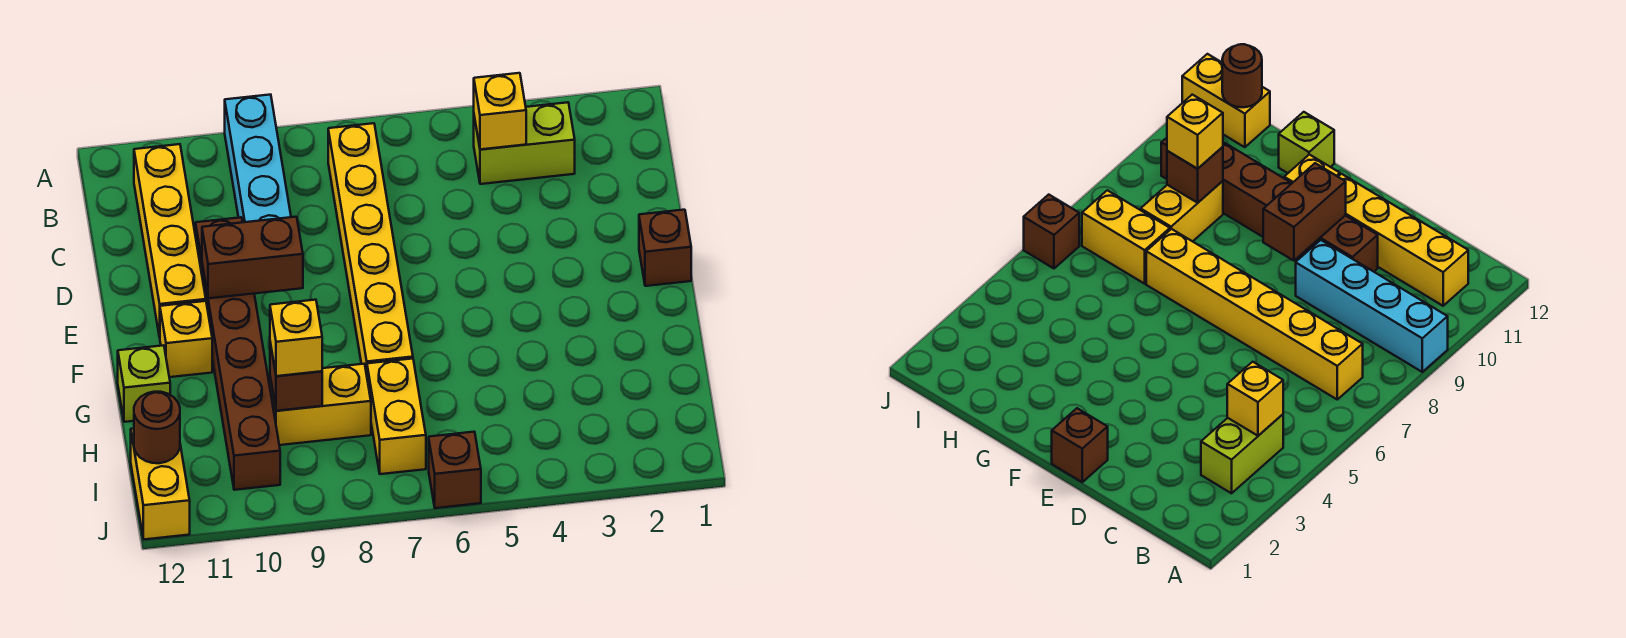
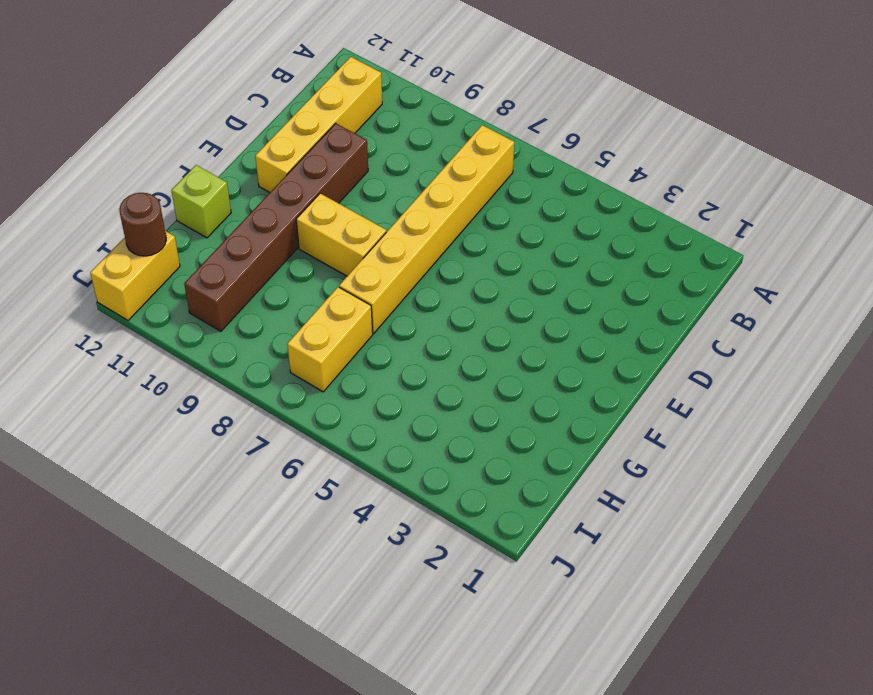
yellow brick F8:F9 level 1 -> yellow brick H8:H9 level 1
none -> cyan brick A9:D9 level 1
none -> lime brick B3:B4 level 1
none -> brown brick E1 level 1

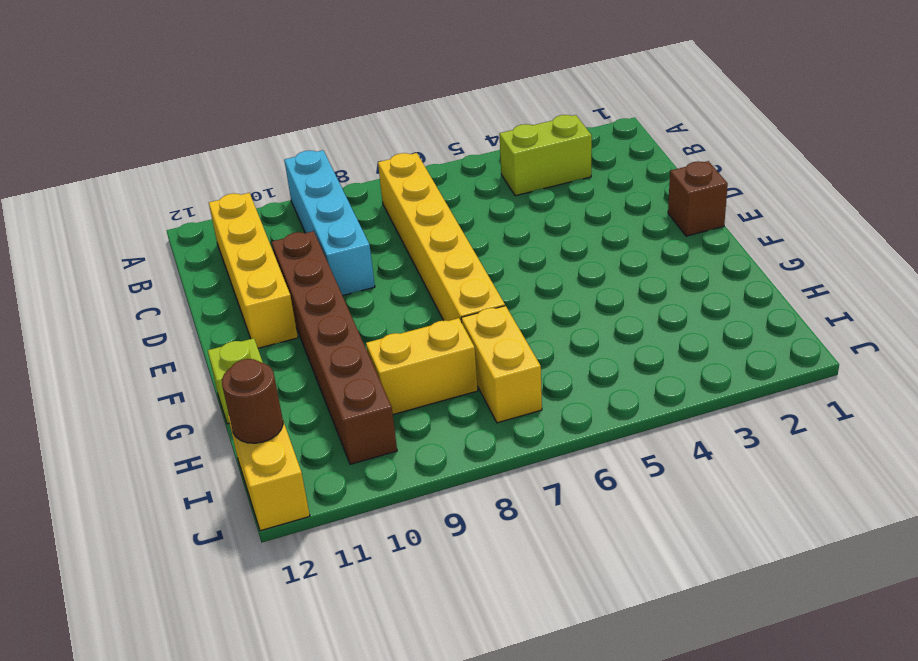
none -> yellow brick F11 level 1
none -> brown brick J6 level 1
none -> yellow brick B4 level 2

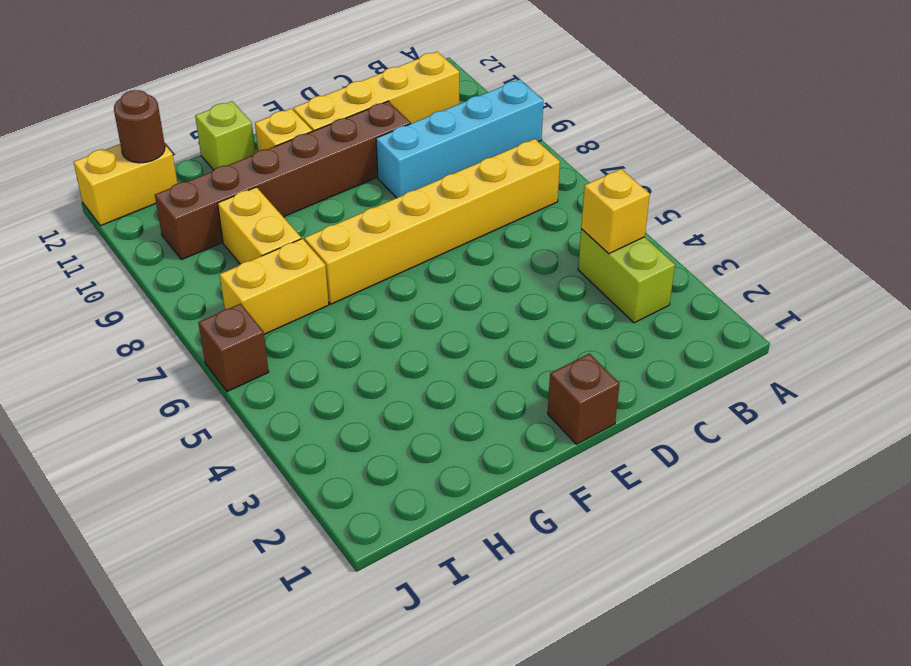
none -> brown brick E9:E10 level 2
none -> brown brick H9 level 2
none -> yellow brick H9 level 3

